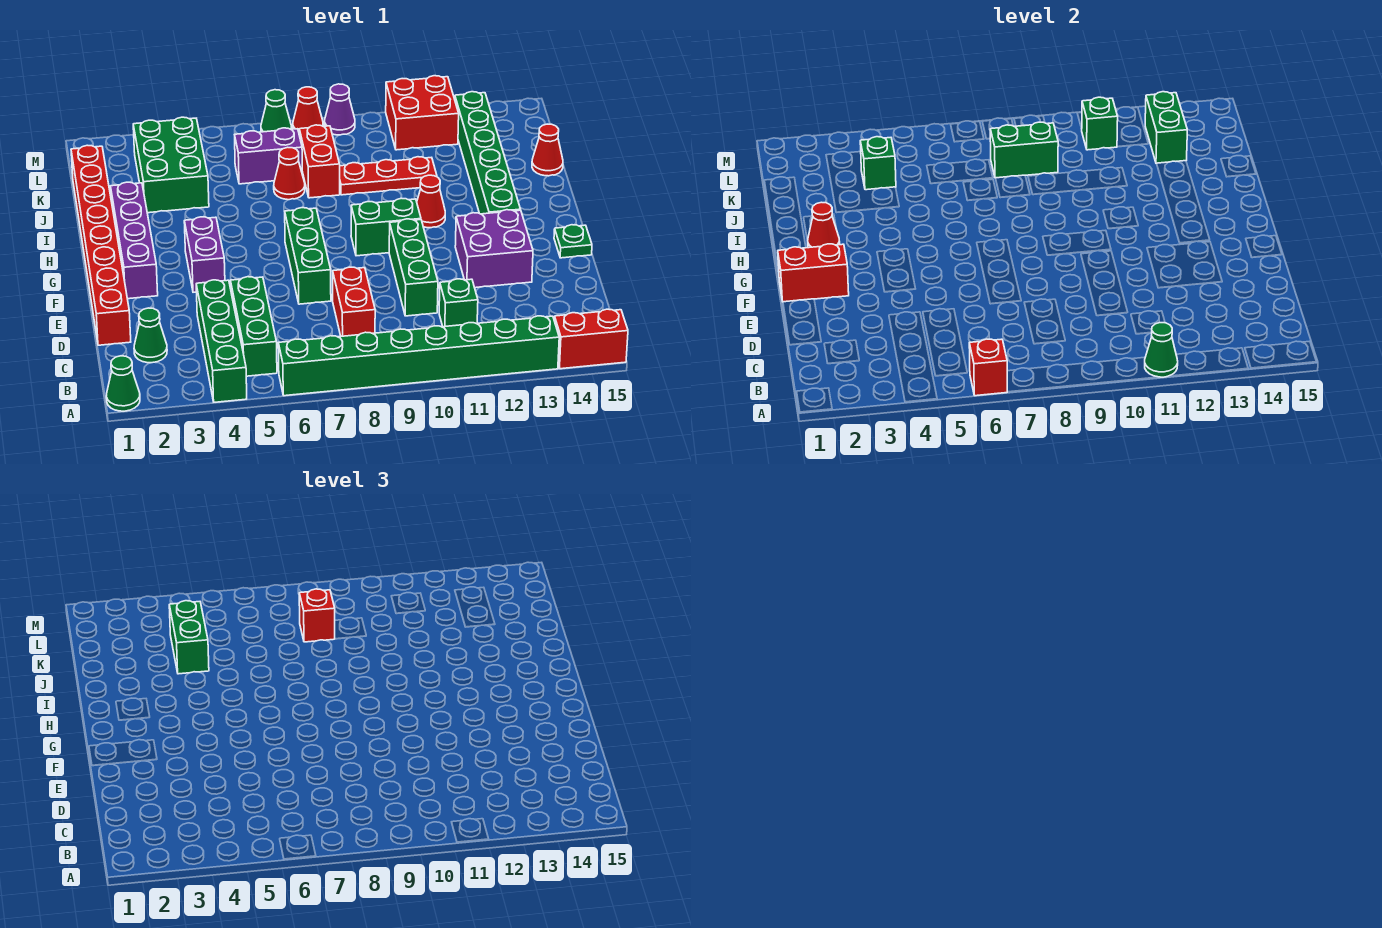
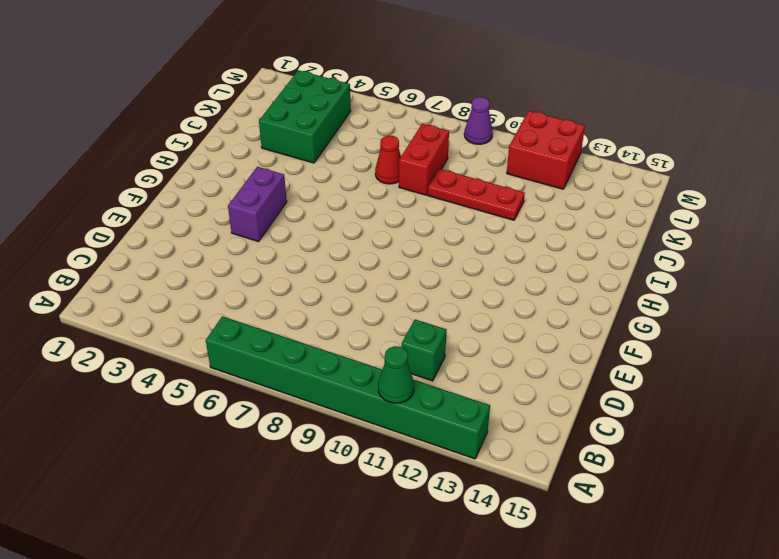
none -> green cone A1 level 1
none -> green brick A4:D4 level 1
none -> red brick A14:A15 level 1
none -> green brick B5:D5 level 1

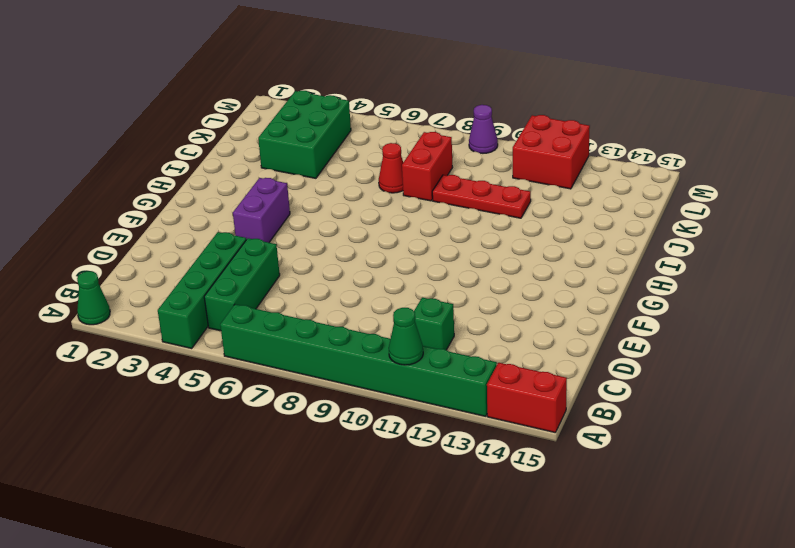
none -> green cone C2 level 1
none -> red brick C8:D8 level 1
none -> red brick D1:K1 level 1
none -> green brick D10:F10 level 1

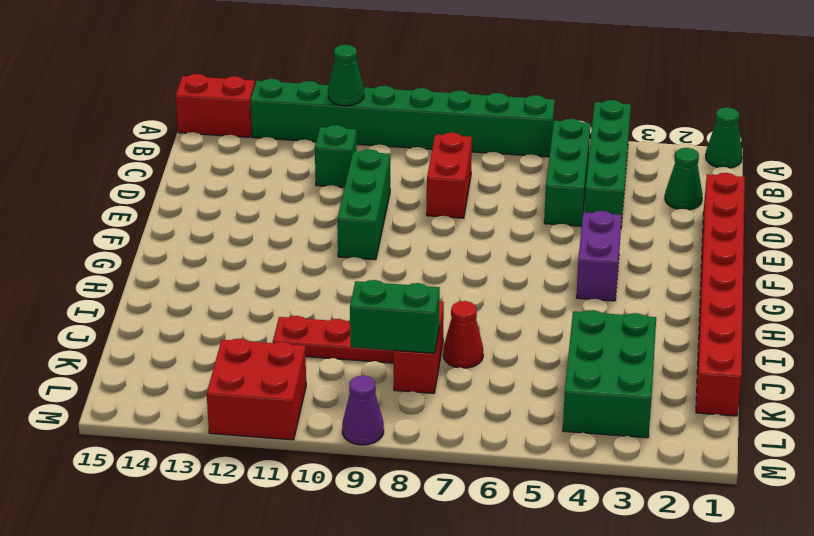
none -> green brick E7:G7 level 1
none -> purple brick E12:F13 level 1
none -> purple brick F2:I2 level 1
none -> green plate F15 level 1

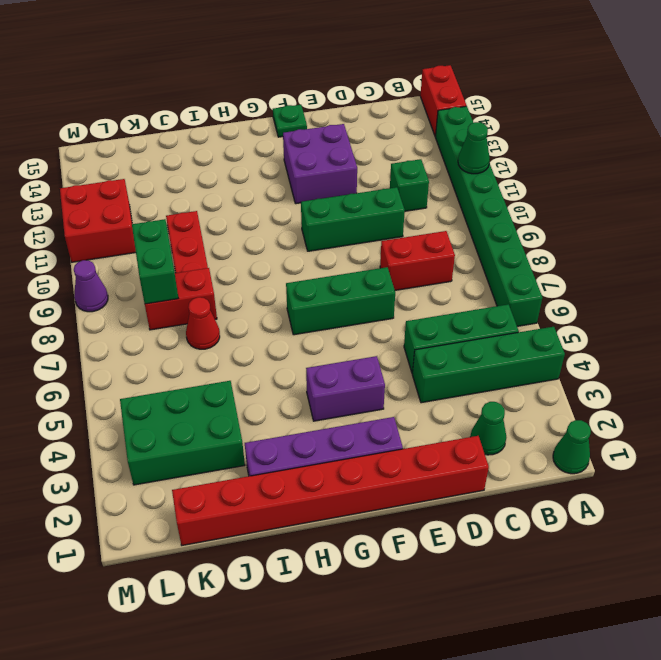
none -> green brick G9:G10 level 1
none -> green brick G13:L13 level 1
none -> red cone H11 level 1
none -> red cone J15 level 1

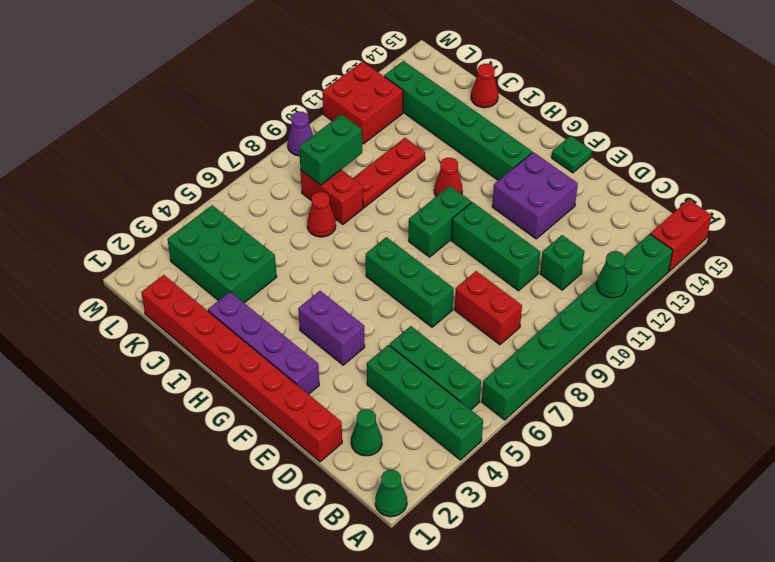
none -> purple brick K6:K7 level 1
none -> green cone M7 level 1
none -> red cone M8 level 1
none -> red brick A6 level 2

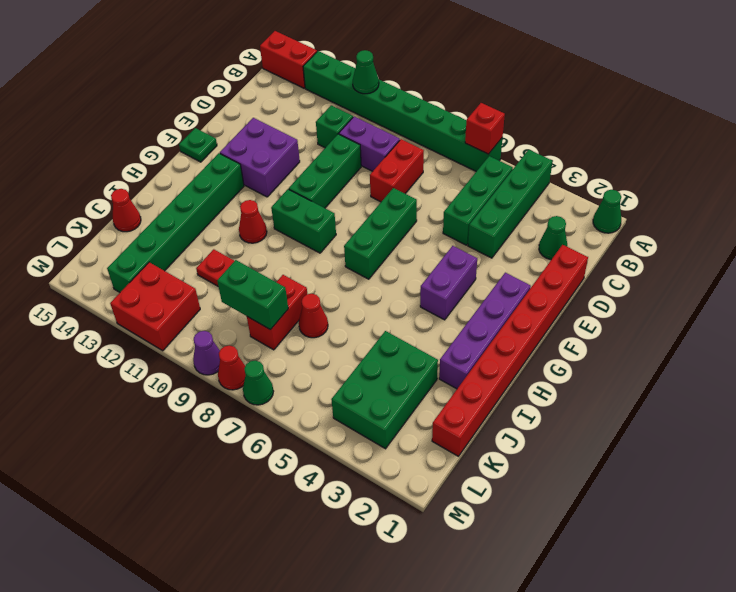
purple brick C9:C10 level 1 -> purple brick K6:K7 level 1
none -> red brick F1:F2 level 2
none -> red cone H2 level 2
none -> green brick K4 level 2
none -> green brick K13:L13 level 2

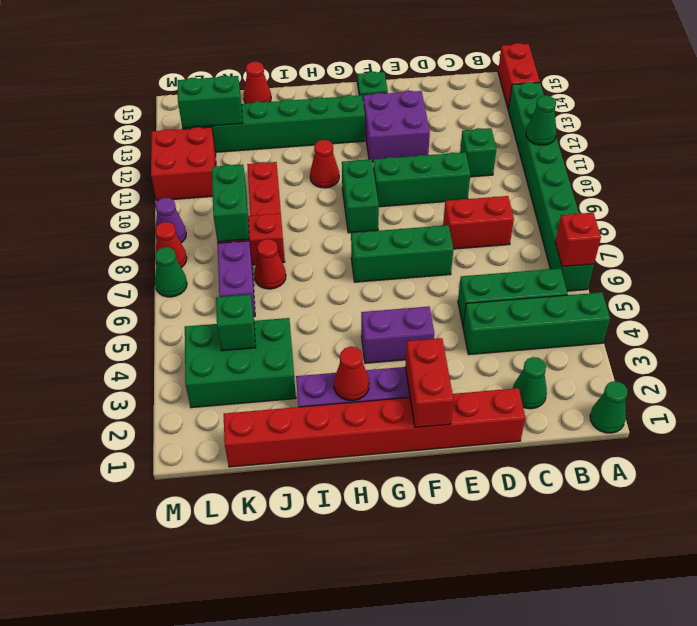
none -> green brick L11 level 2
none -> green brick J4:K4 level 3
none -> red brick K8 level 3

